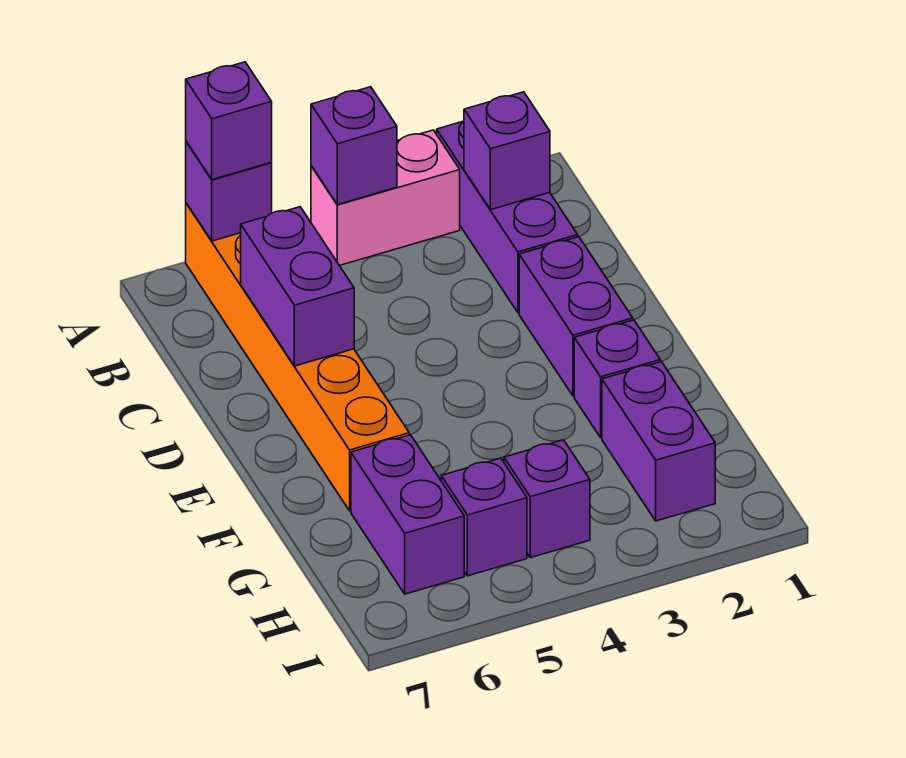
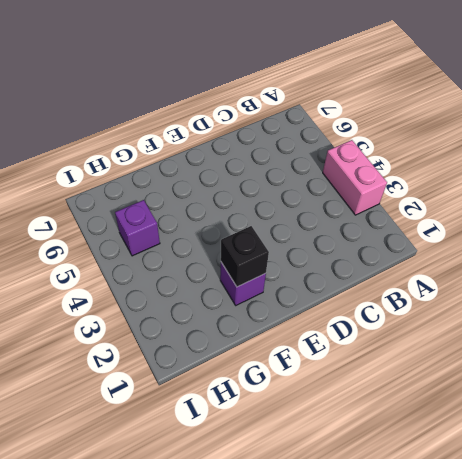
black brick F2 level 2 -> none
none -> purple brick A2:C2 level 1
none -> orange brick A6:F6 level 1
none -> purple brick D2:E2 level 1

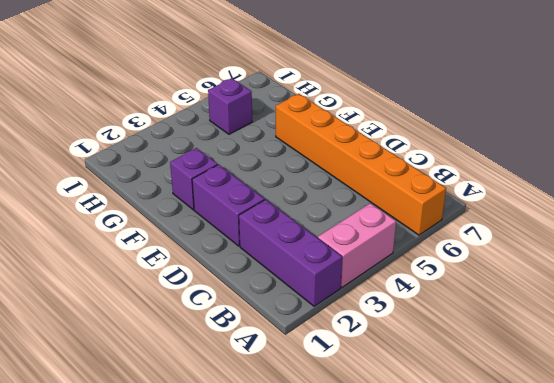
none -> purple brick G2:H2 level 1
none -> purple brick G6:H6 level 1
none -> purple brick H4 level 1

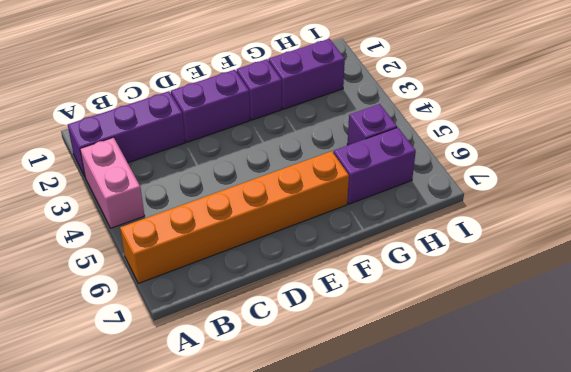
none -> purple brick H4 level 1
none -> purple brick A4 level 2
none -> purple brick A6 level 2

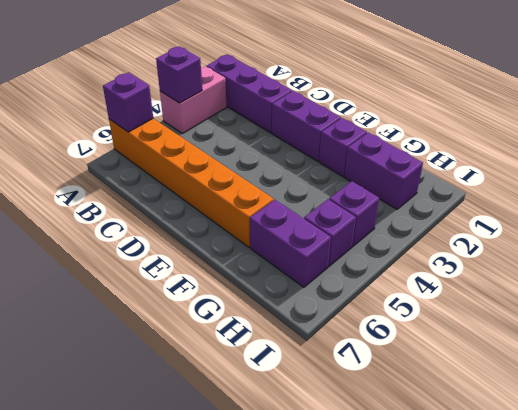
none -> purple brick B2 level 2
none -> purple brick C6:D6 level 2
none -> purple brick A6 level 3

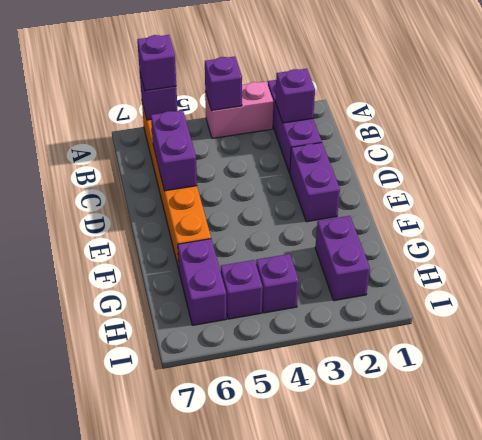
none -> purple brick F2 level 1

